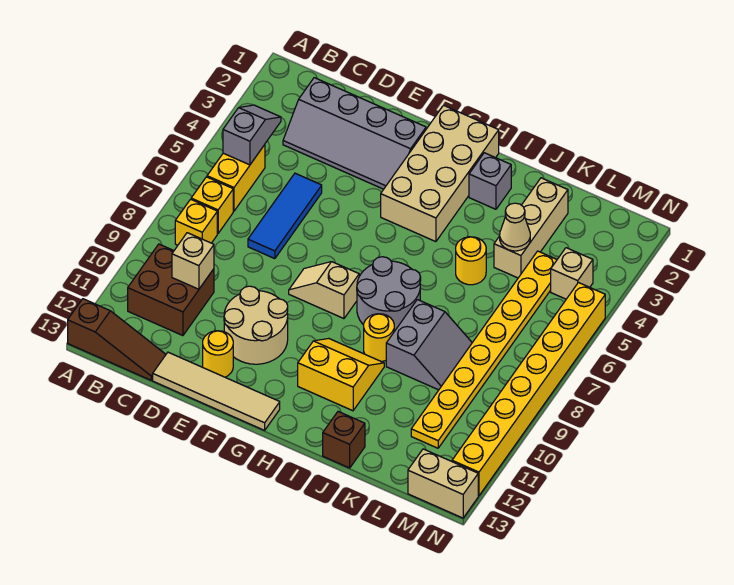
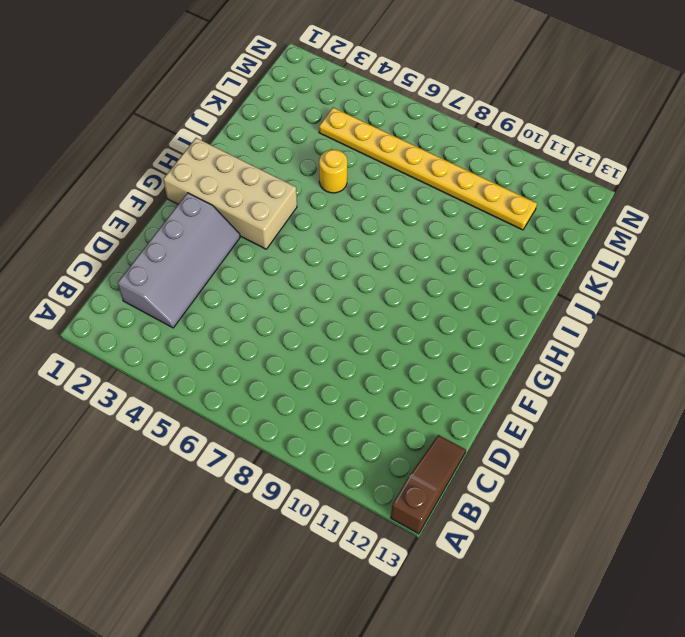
none -> yellow brick B5:B6 level 1
none -> yellow brick B7 level 1
none -> yellow brick B8 level 1

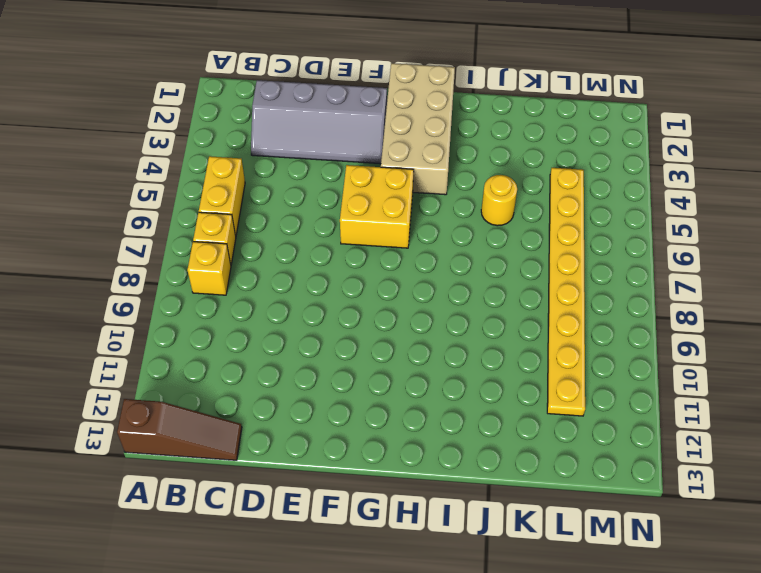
yellow brick F5:G6 level 1 -> none
none -> brown brick B10:C11 level 1
none -> blue tile D5:D7 level 1
none -> tan tile D13:G13 level 1

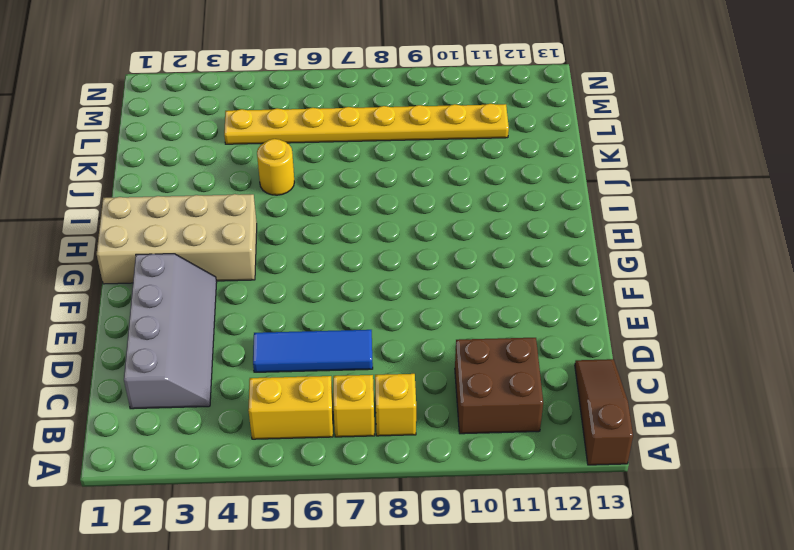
none -> tan tile D13:G13 level 1
none -> tan round brick E10:F11 level 1
none -> yellow round brick E12 level 1

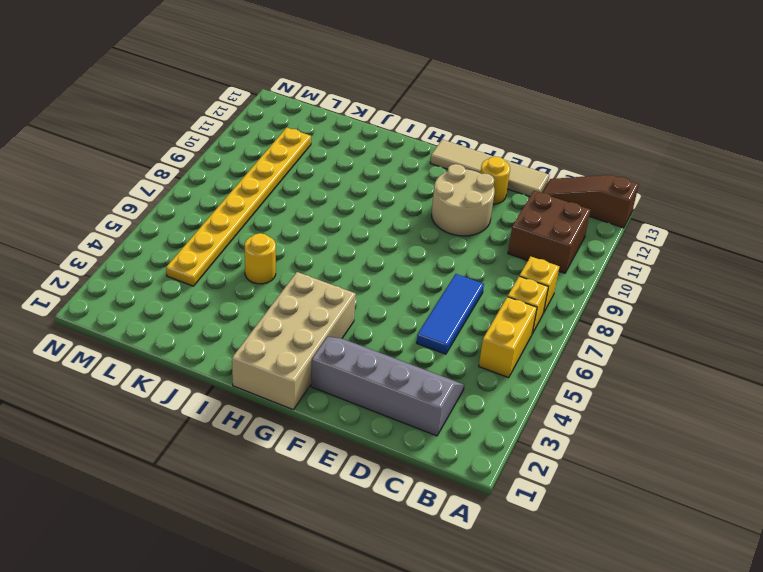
none -> tan slope F8:G8 level 1 top G
none -> grey round brick H7:I8 level 1
none -> yellow slope H10:I11 level 1 top 11

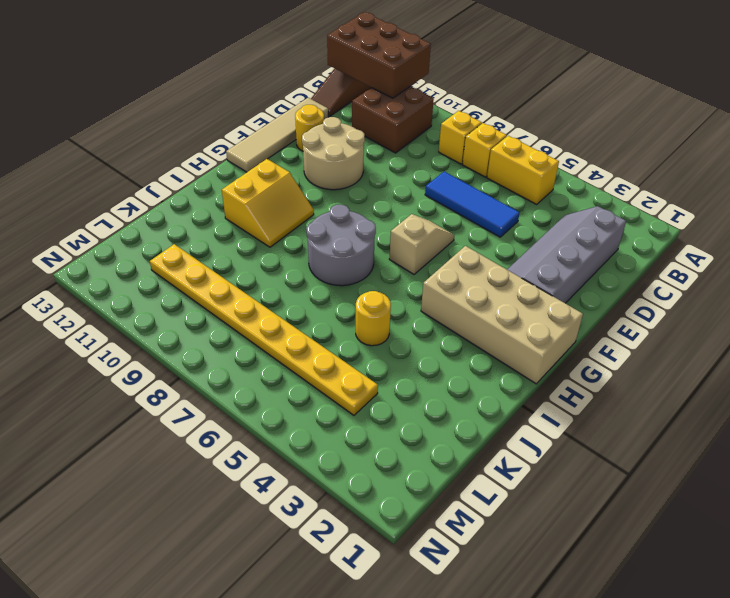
brown brick A11:B13 level 2 -> none
tan slope F6:G6 level 1 top G -> tan slope F8:G8 level 1 top G
none -> grey brick I2 level 1
none -> yellow round brick I9 level 1
none -> grey slope J8:K9 level 1 top J

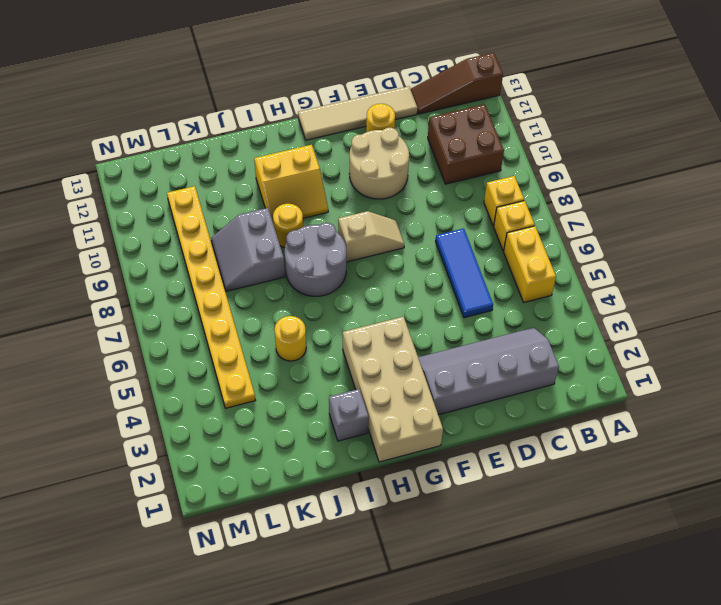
none -> brown brick J13 level 1
none -> tan brick K2:K4 level 1
none -> tan brick M4 level 1

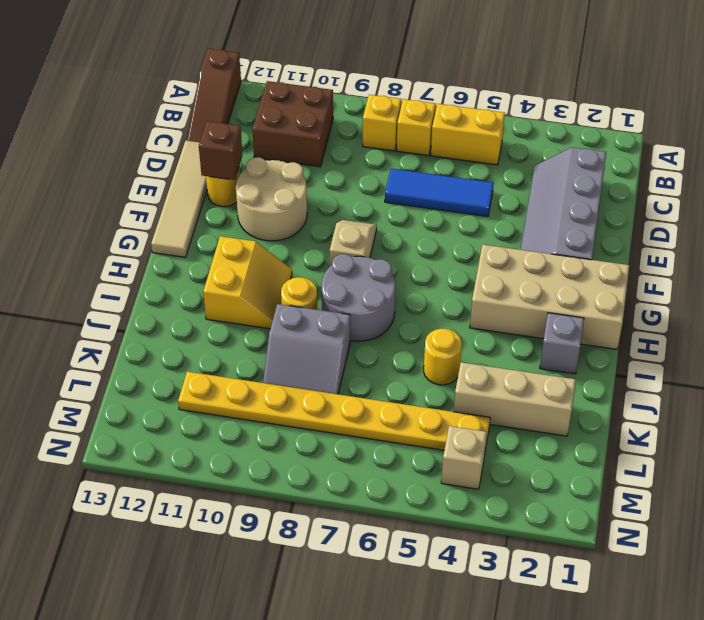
brown brick E12 level 2 -> brown brick J13 level 1
none -> tan brick M13:N13 level 1
none -> yellow brick N5:N12 level 1
none -> grey slope B4:B5 level 2 top 5

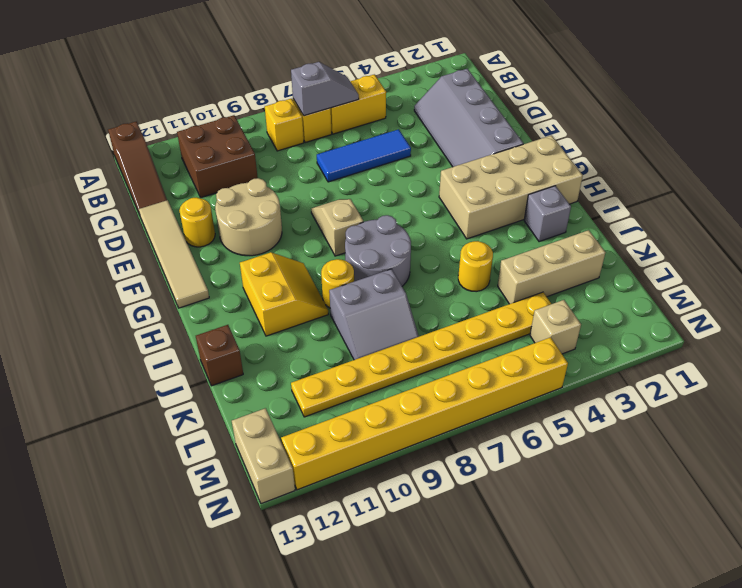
grey slope B6:B7 level 2 top 7 -> grey slope B4:B5 level 2 top 5
none -> tan brick C10 level 2
none -> tan cone K4 level 2

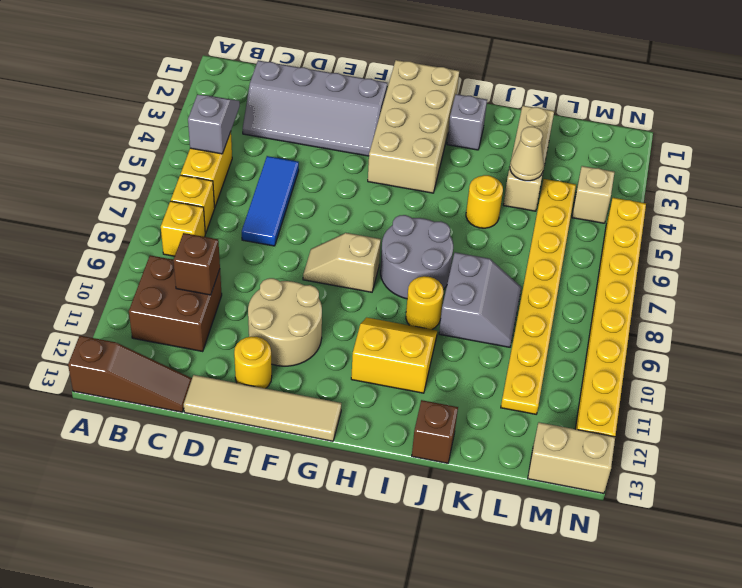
brown brick C10 level 2 -> tan brick C10 level 2

